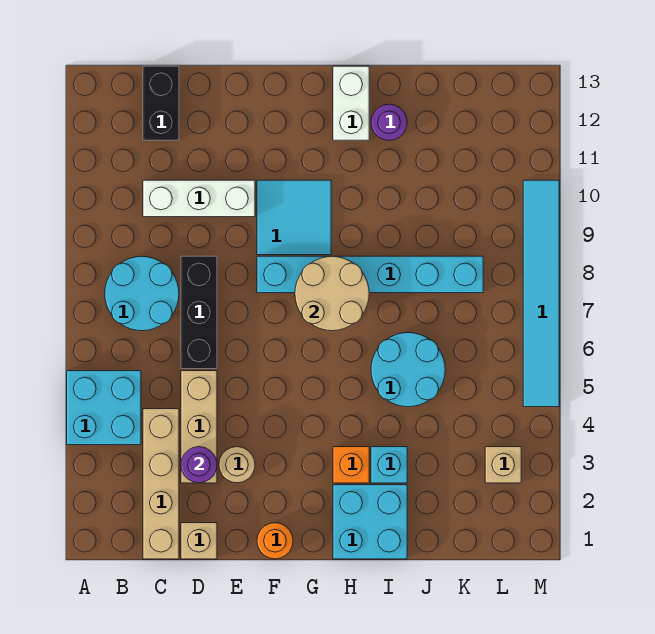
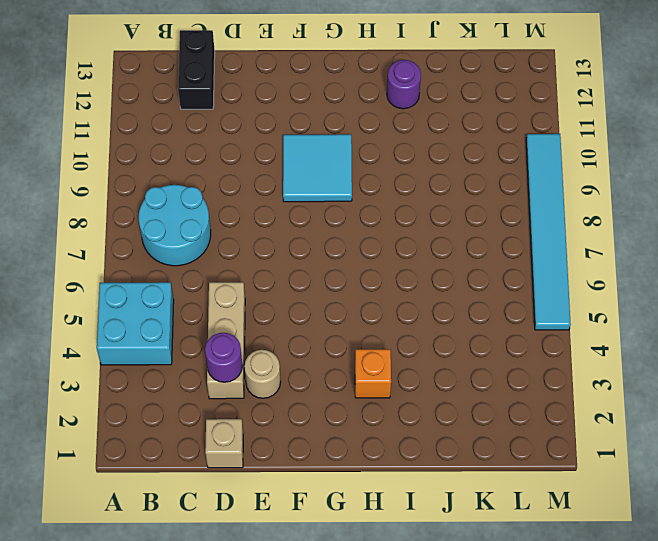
none -> tan brick C1:C4 level 1
none -> white brick C10:E10 level 1
none -> black brick D6:D8 level 1

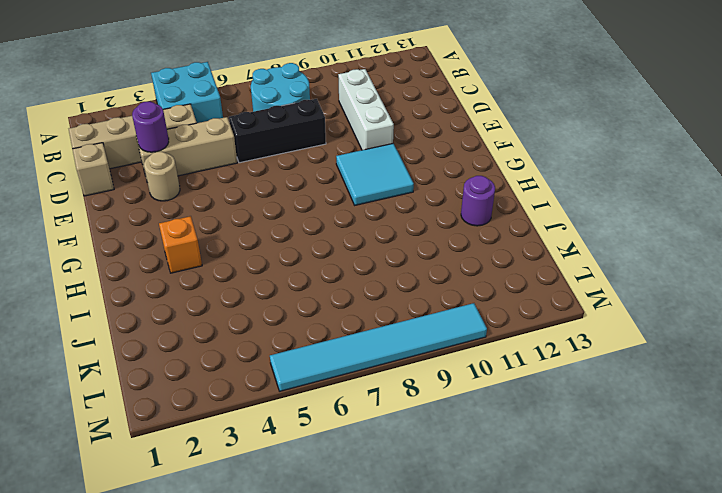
none -> black brick C12:C13 level 1
none -> orange round brick F1 level 1
none -> cyan brick F8:K8 level 1

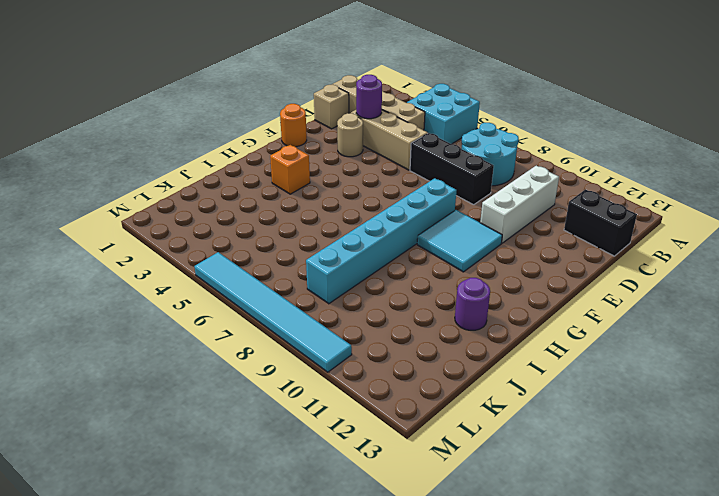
none -> cyan brick H1:I2 level 1
none -> white brick H12:H13 level 1
none -> cyan brick I3 level 1

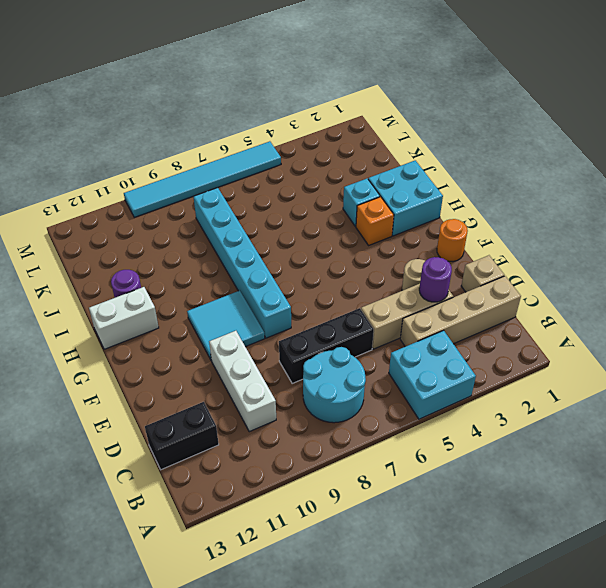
none -> cyan round brick I5:J6 level 1
none -> tan brick L3 level 1
none -> tan round brick G7:H8 level 2

